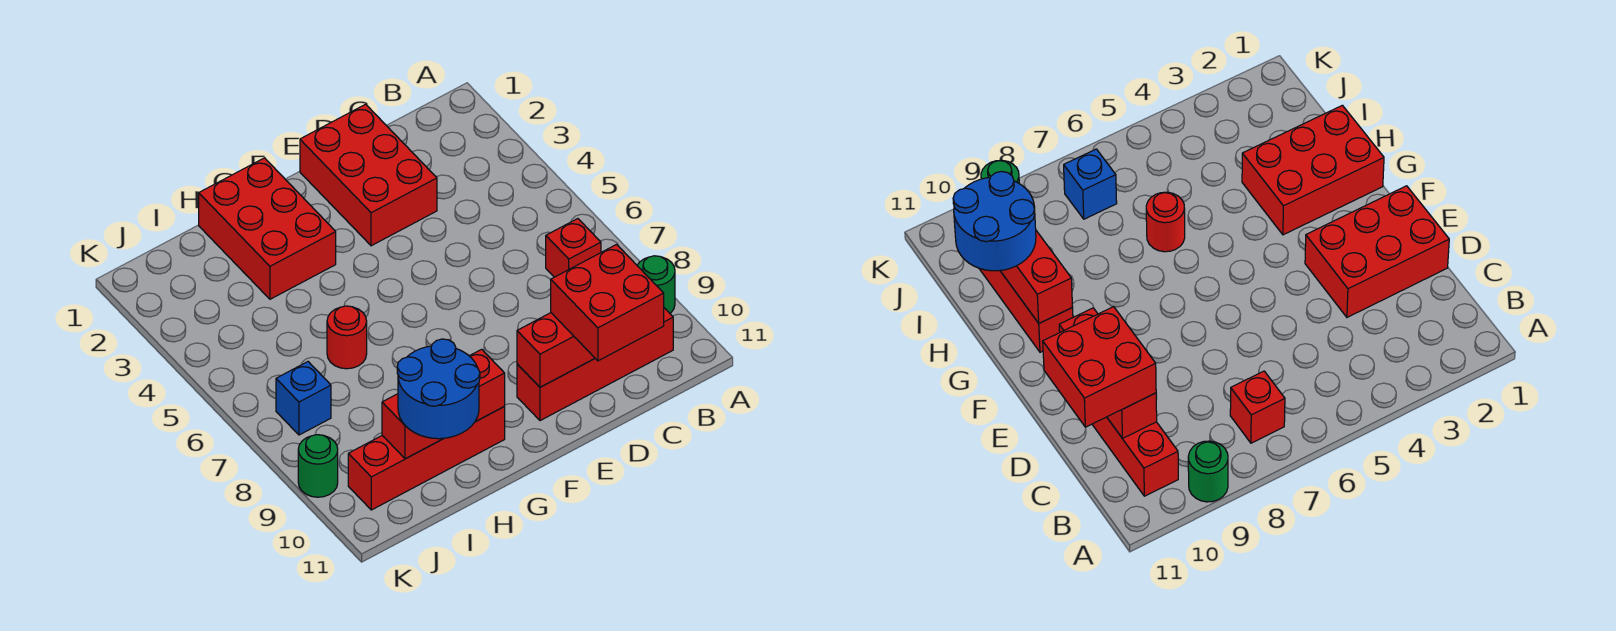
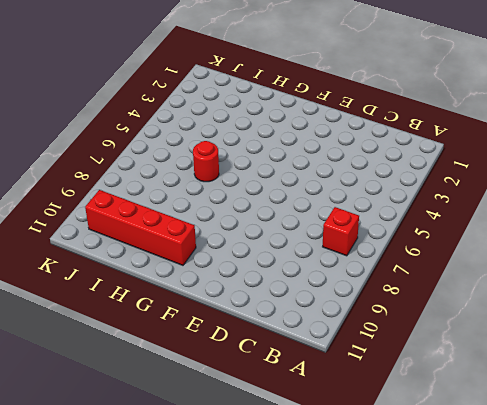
none -> green round brick A9 level 1
none -> red brick B10:E10 level 1
none -> red brick D1:E3 level 1

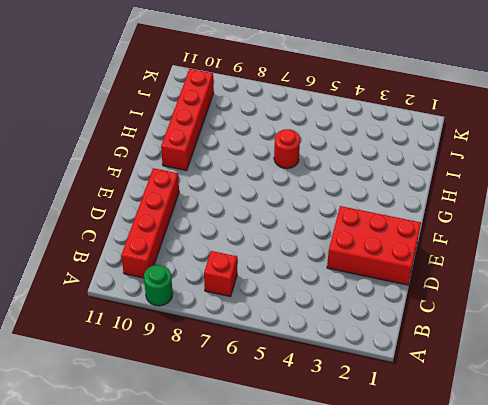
none -> red brick G1:H3 level 1
none -> blue brick J7 level 1
none -> green round brick K9 level 1

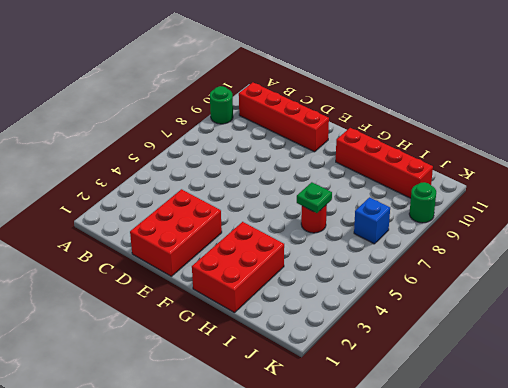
green plate H6 level 2 -> none
none -> red brick B7 level 1
none -> red brick C10:E10 level 2
none -> red brick G10:I10 level 2

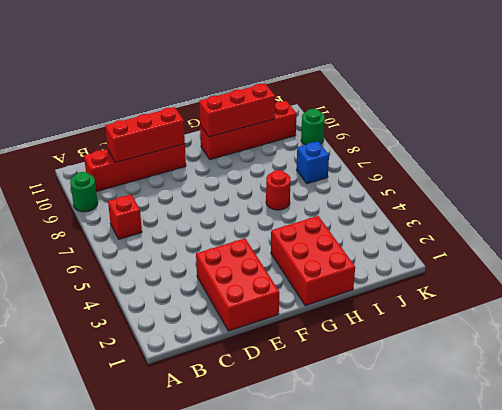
none -> red brick C10:D11 level 3
none -> blue round brick H10:I11 level 3

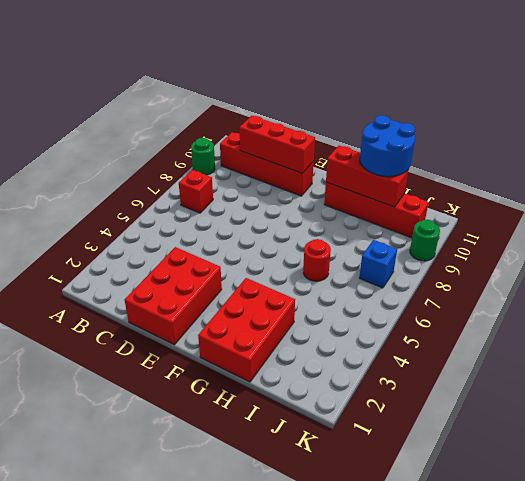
none -> red brick C10:D11 level 3

